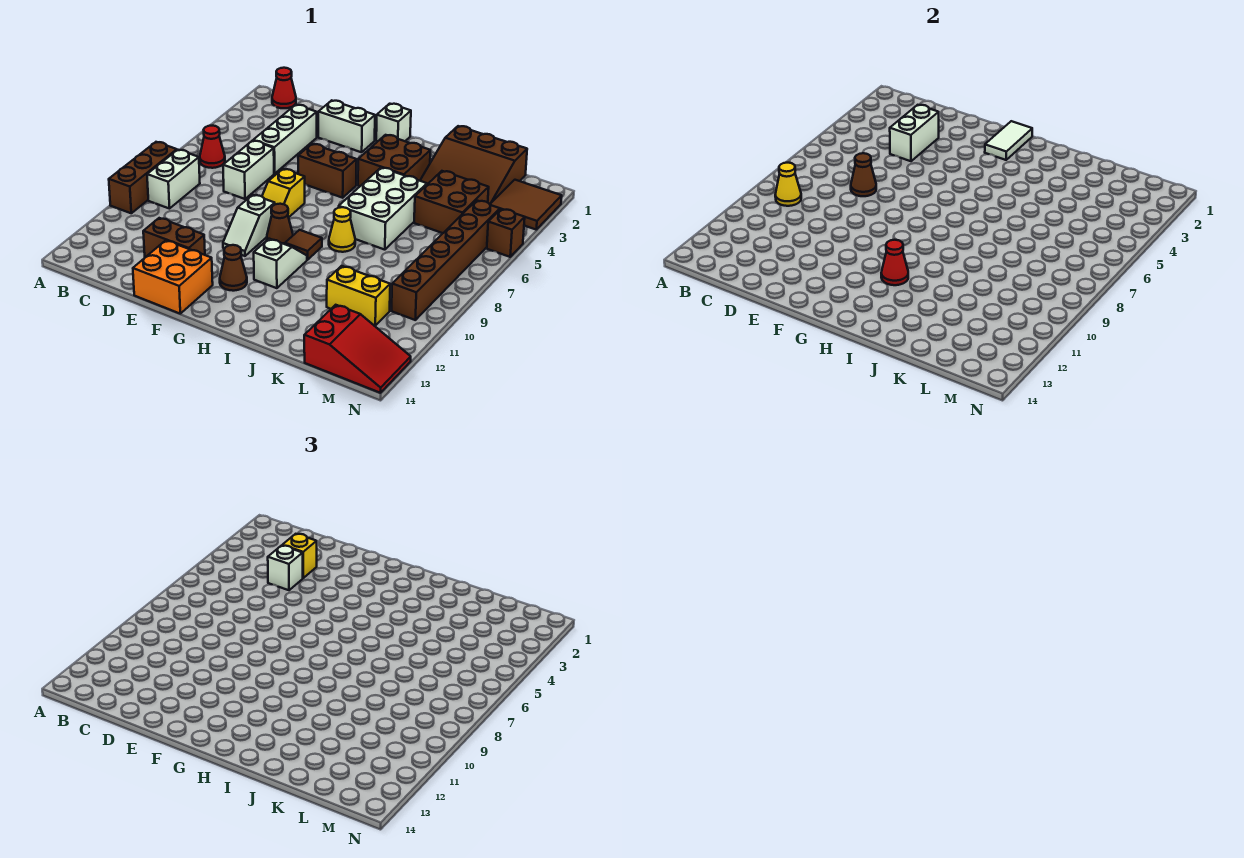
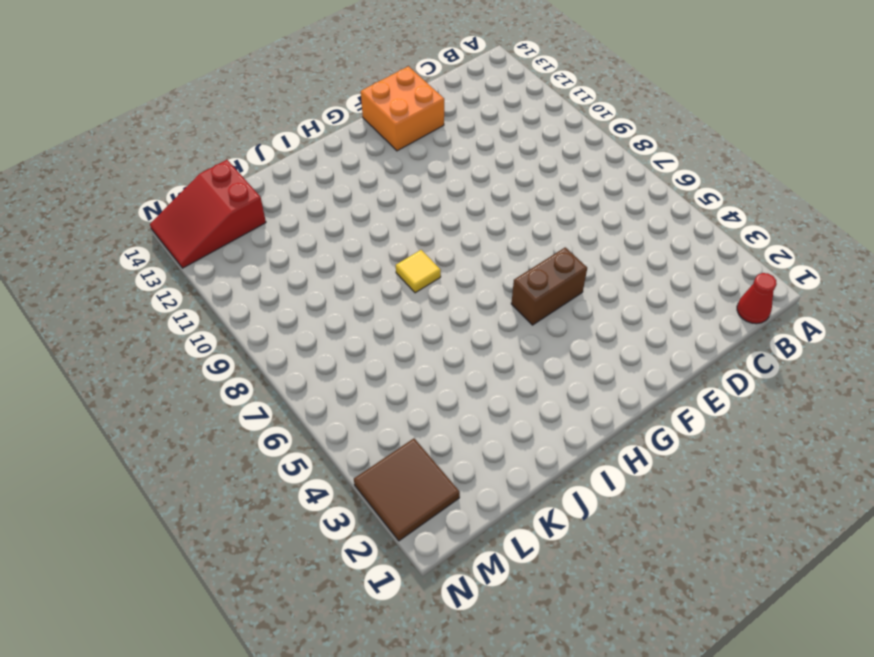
yellow tile I8 level 1 -> yellow cone I8 level 1
none -> brown brick A8:A10 level 1
none -> red cone B6 level 1
none -> white brick B8:B9 level 1
none -> white brick D3:D5 level 1

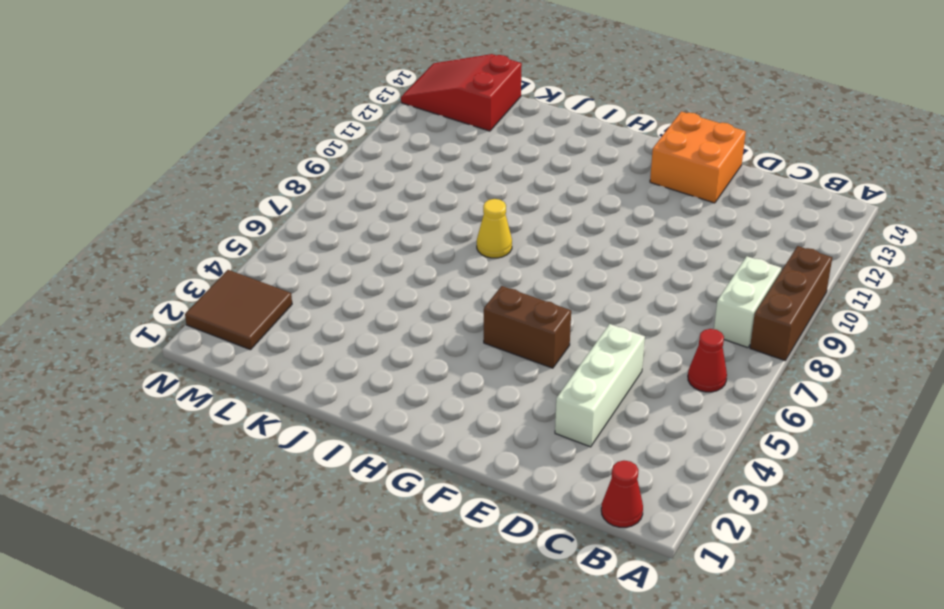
none -> white brick D6:D7 level 1
none -> brown brick D12:E12 level 1
none -> white brick E2:F2 level 1
none -> yellow slope F7:F8 level 1 top 7

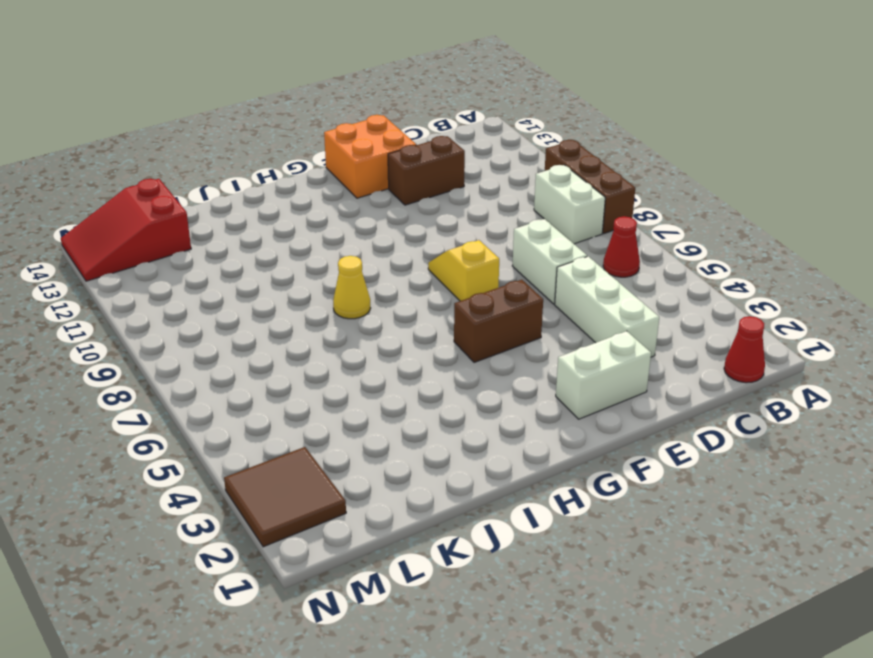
none -> white slope F9:F10 level 1 top 9
none -> white brick G1 level 1
none -> brown cone G9 level 1
none -> brown cone G12 level 1

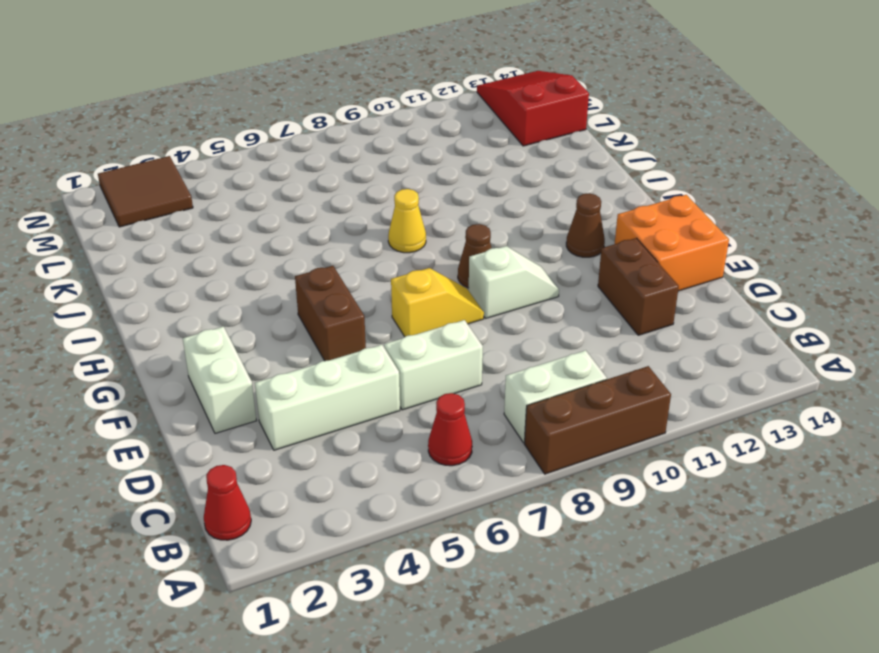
none -> white brick G1 level 1
none -> brown brick H3:I4 level 1
none -> brown tile H9 level 1
none -> white slope H10:H11 level 1 top 11

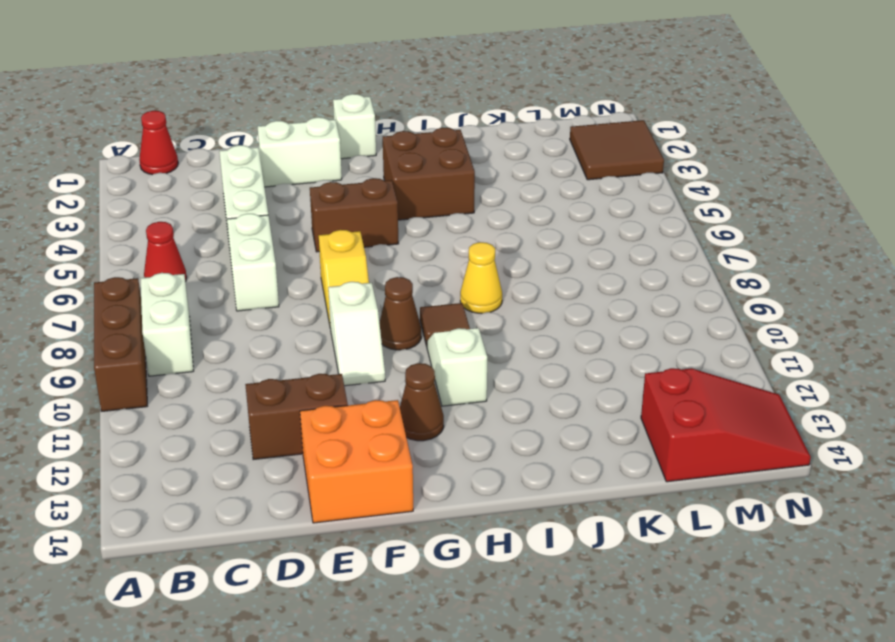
none -> white brick I5:J7 level 1
none -> brown slope J1:L3 level 1 top 1
none -> brown brick K4:L5 level 1
none -> yellow brick K11:L11 level 1

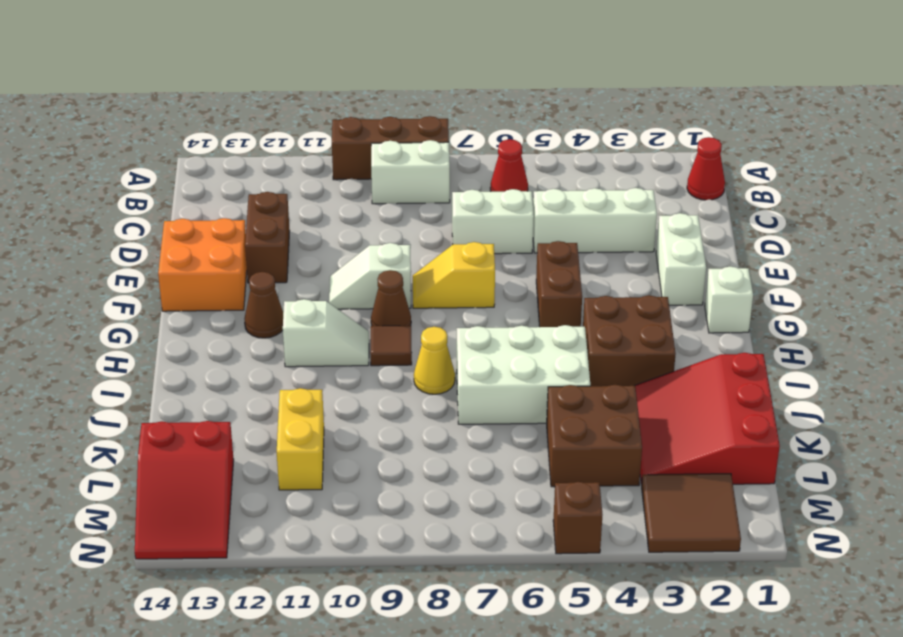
red slope J1:L3 level 1 top 1 -> brown slope J1:L3 level 1 top 1
none -> brown brick M5:M10 level 1
none -> yellow cone B9 level 2
none -> white brick D3:D4 level 2
none -> brown cone D7 level 2

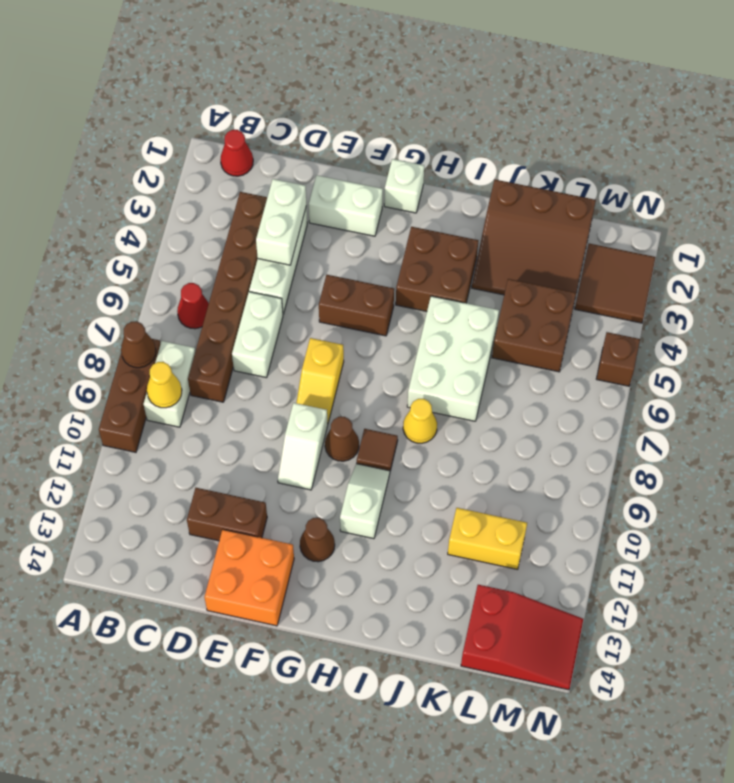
brown cone A8 level 2 -> brown cone D7 level 2
brown brick C3:C8 level 1 -> brown brick M5:M10 level 1
none -> white tile G1:G2 level 2
none -> red cone H11 level 2
none -> yellow brick D3 level 3
none -> white brick D4 level 3

